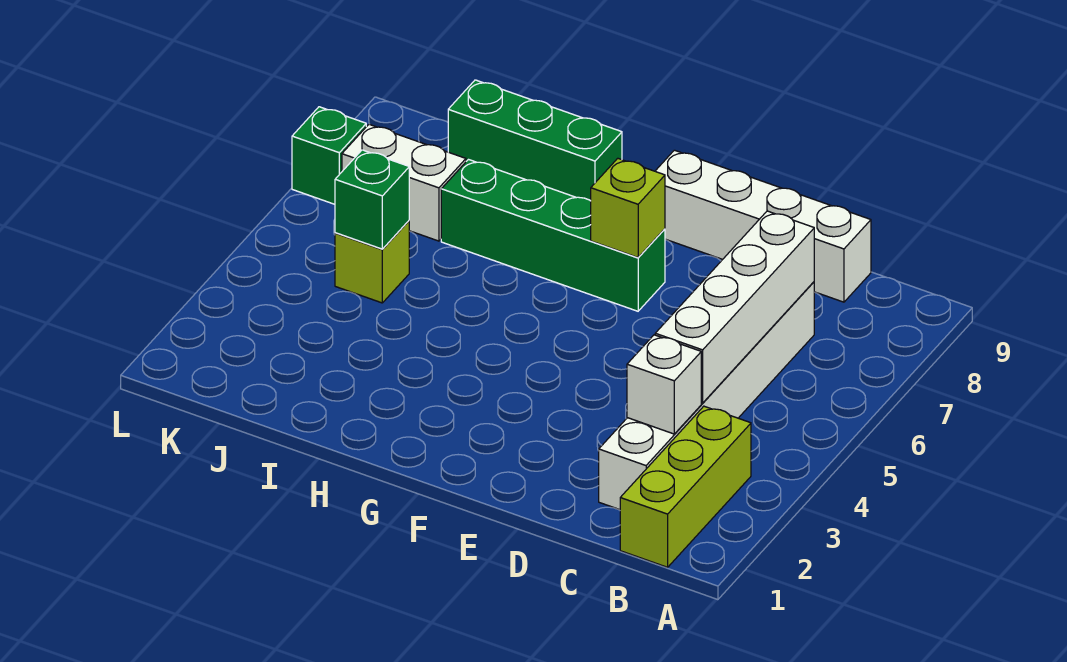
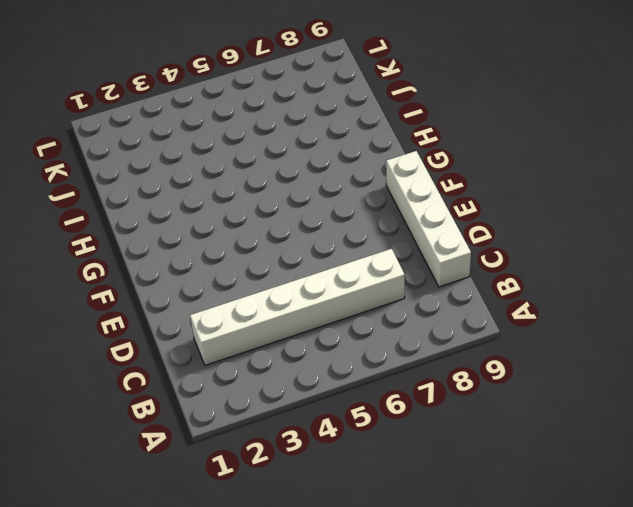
none -> lime brick B1:B3 level 1
none -> green brick F7:I7 level 1
none -> green brick H9:J9 level 1

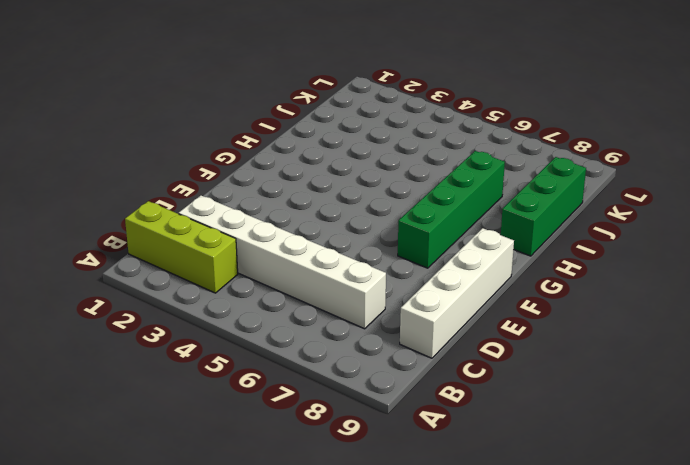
none -> lime brick J5 level 1
none -> white brick J7:K7 level 1
none -> green brick L7 level 1

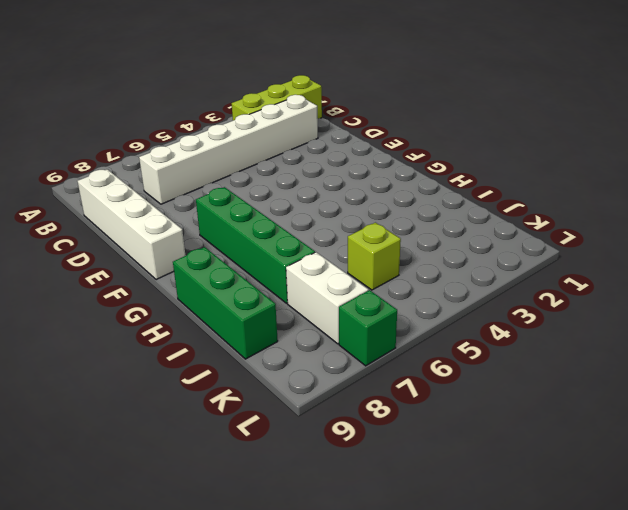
none -> white brick C3 level 2
none -> white brick C4:C7 level 2
none -> lime brick F7 level 2

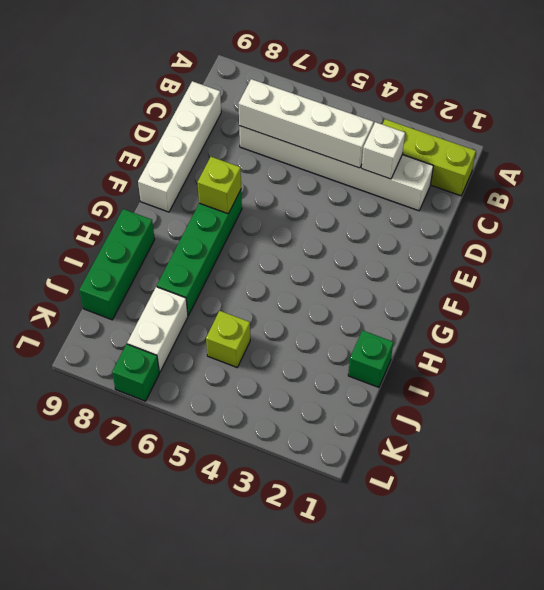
green brick I1 level 1 -> green brick J5 level 2

